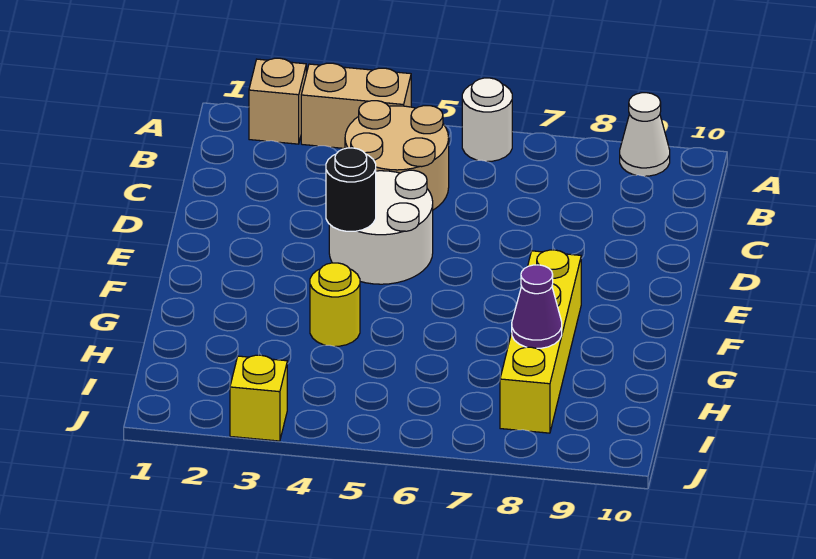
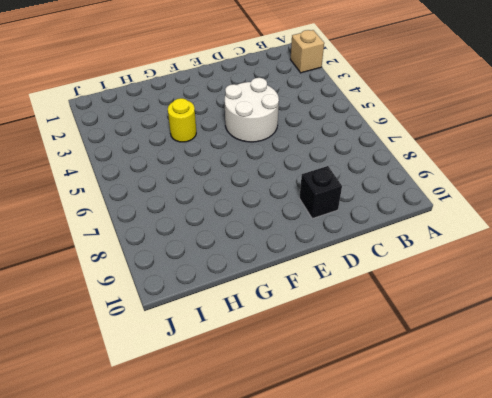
black brick D9 level 1 -> none
none -> tan brick A3:A4 level 1
none -> white round brick A6 level 1

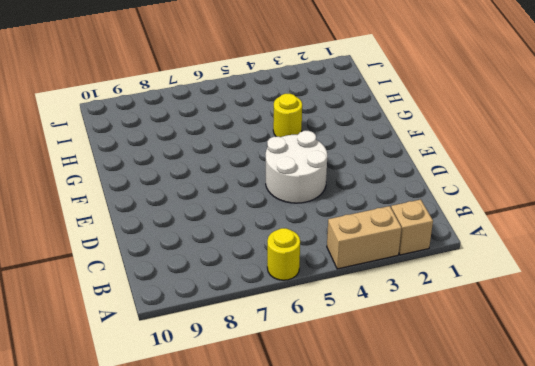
yellow round brick A6 level 1 -> white round brick A6 level 1
none -> white cone A9 level 1
none -> tan round brick B4:C5 level 1

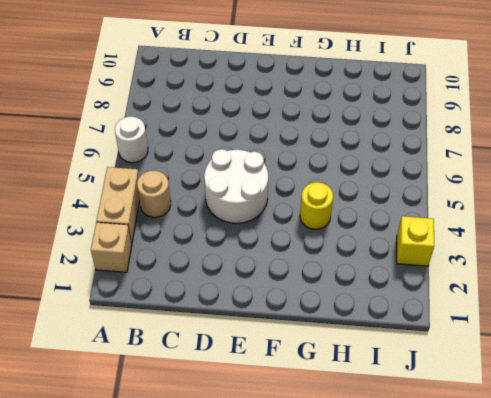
tan round brick B4 level 1 -> tan round brick B4:C5 level 1
none -> white cone A9 level 1
none -> yellow brick F8:I8 level 1

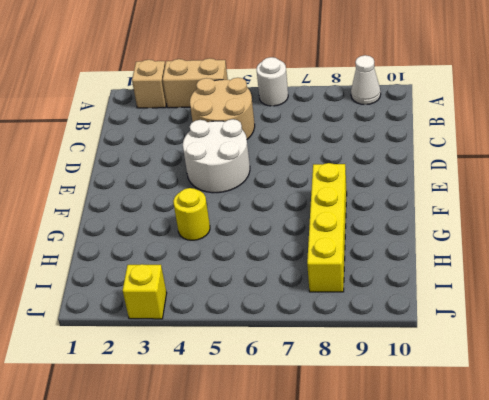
none -> black round brick E4 level 2
none -> purple cone H8 level 2

